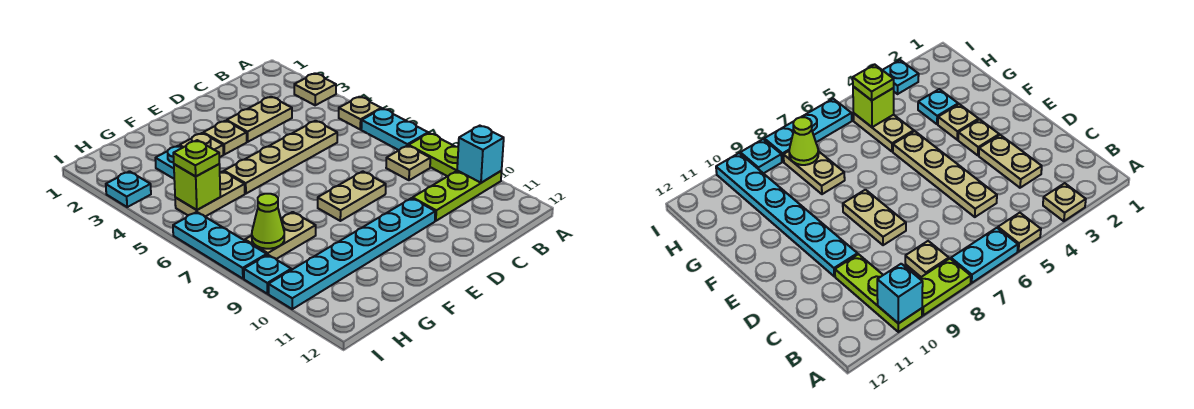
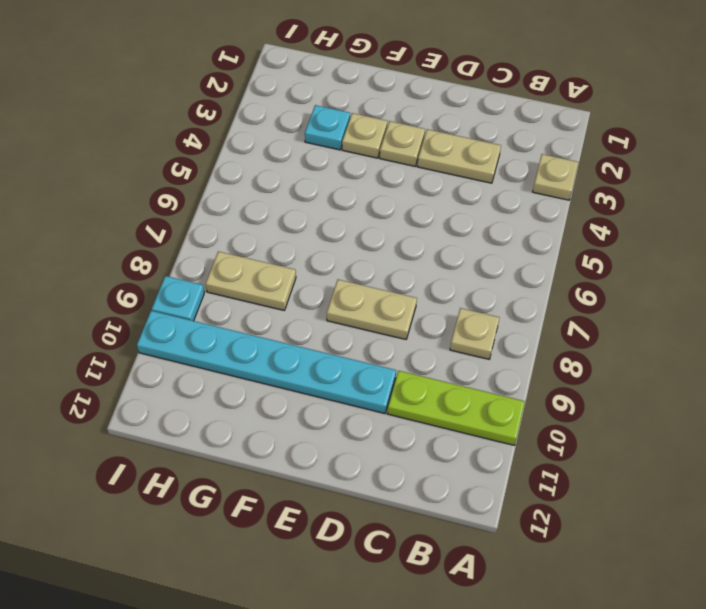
none -> tan plate A5 level 1
none -> cyan plate A6:A7 level 1
none -> lime plate A8:A9 level 1

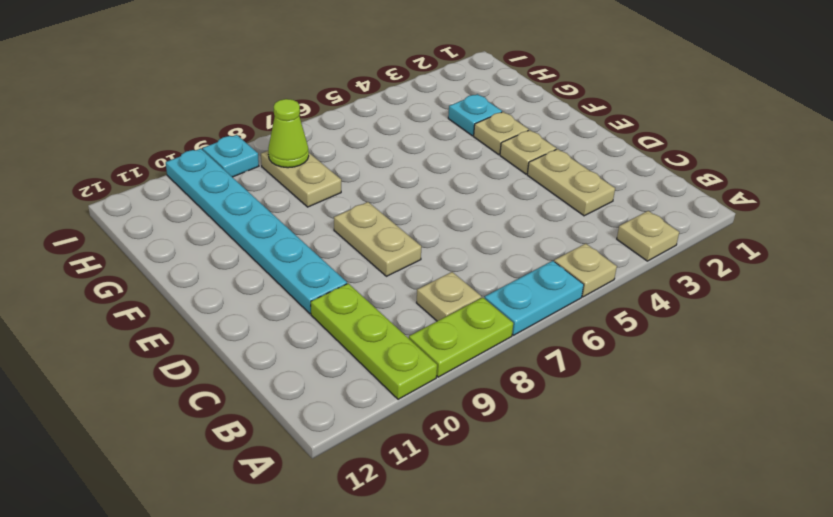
none -> tan plate C5:F5 level 1
none -> tan plate G5:H5 level 1
none -> cyan plate I3 level 1

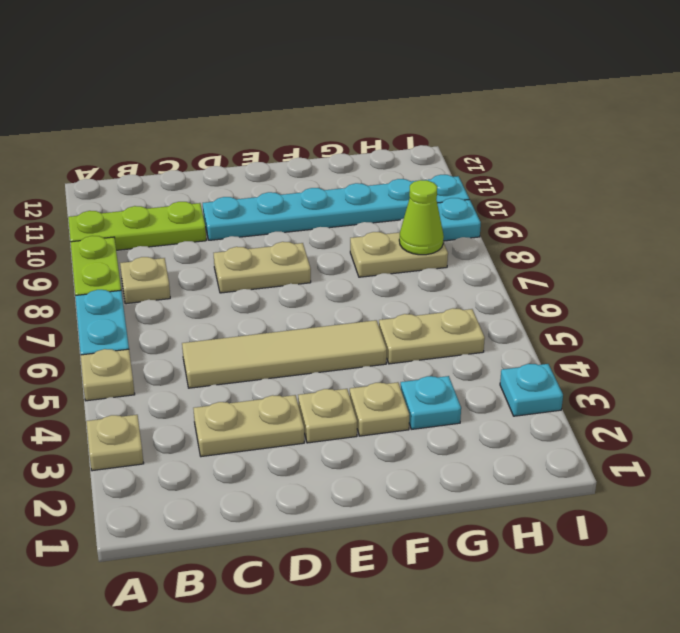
tan tile C5:F5 level 1 -> tan plate C5:F5 level 1
none -> cyan plate I6:I8 level 1
none -> cyan brick A10 level 2
none -> lime brick H5 level 2

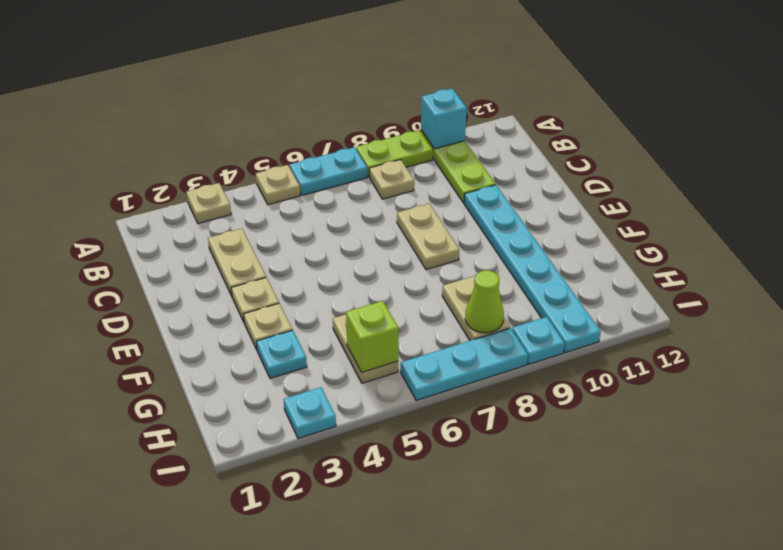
none -> tan plate C5:F5 level 1
none -> lime plate H5 level 3

